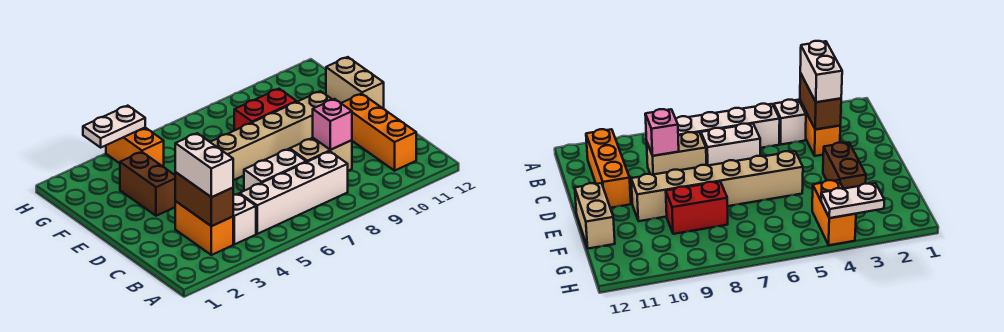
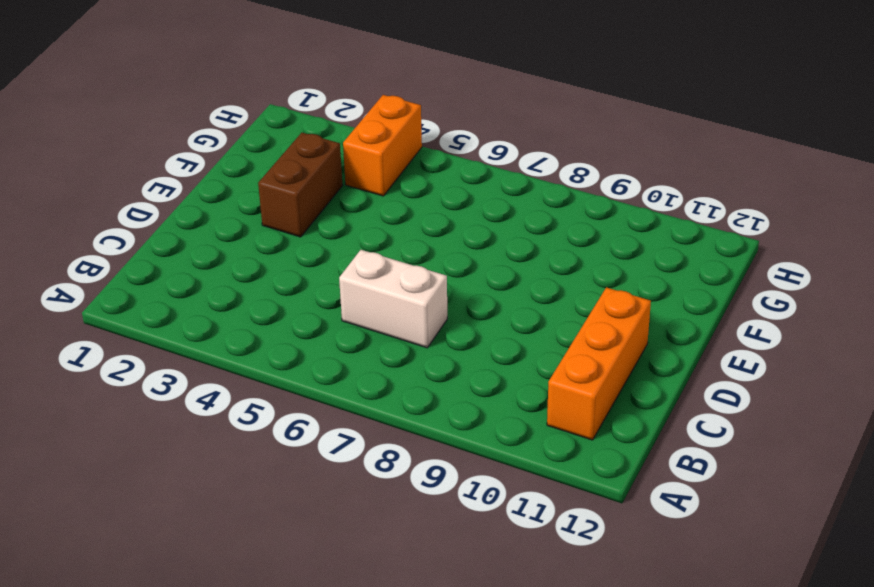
none -> orange brick B3:C3 level 1
none -> white brick B4 level 1
none -> white brick B5:B8 level 1

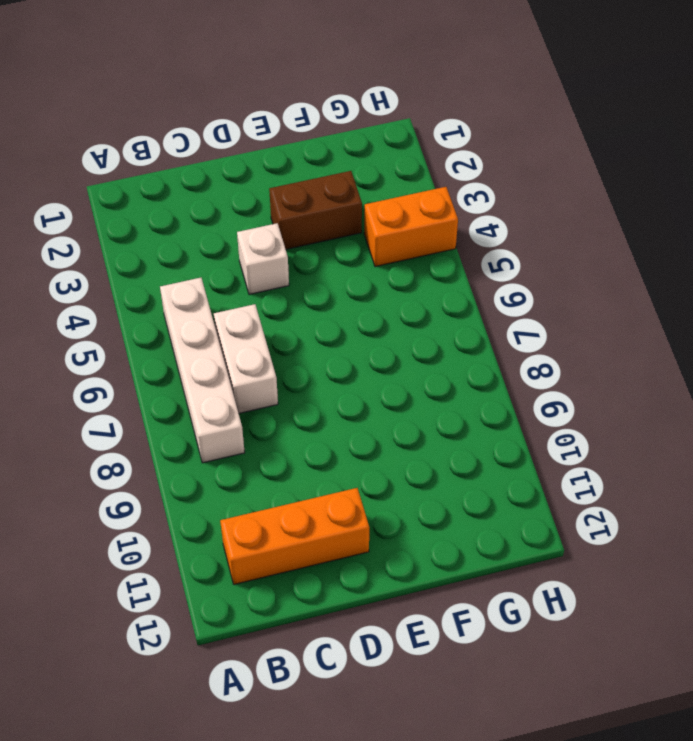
white brick D4 level 1 -> white brick B4 level 1
none -> orange brick B3:C3 level 1
none -> tan brick C8:C9 level 1
none -> tan brick E5:E10 level 1

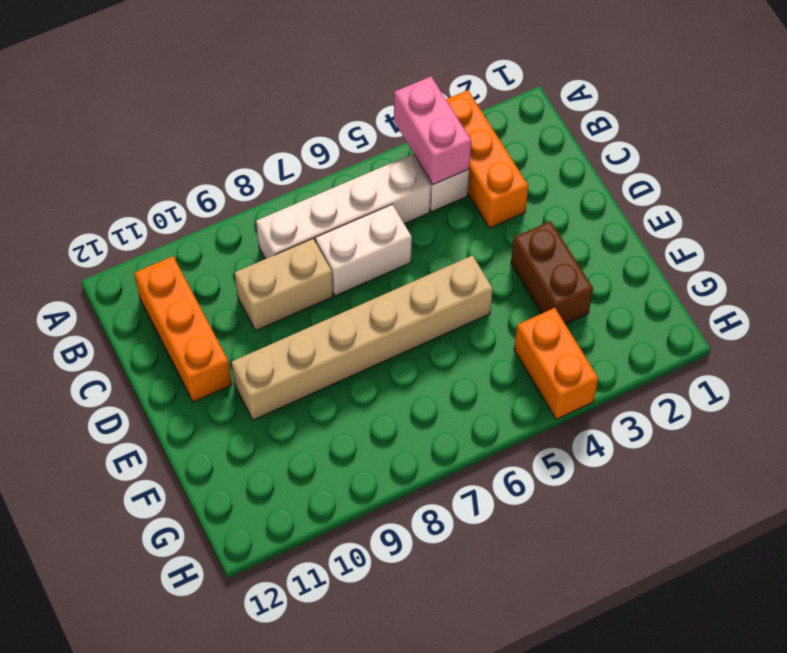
orange brick A3:C3 level 1 -> orange brick B3:C3 level 1
pink brick A4:B4 level 2 -> none
none -> tan brick E12:F12 level 1
none -> red brick F8:F9 level 1
none -> brown brick B3:C3 level 2

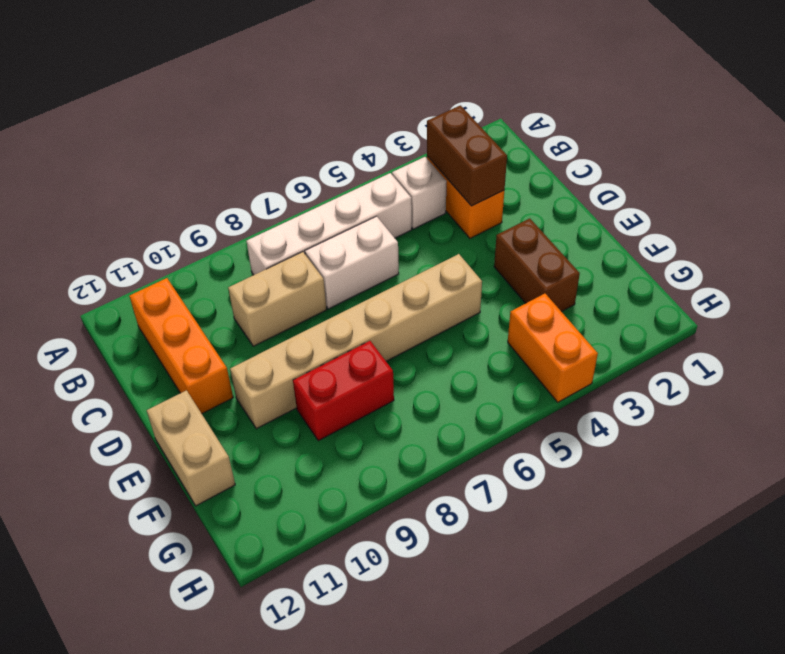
none -> pink brick C9 level 2
none -> white plate H3:H4 level 2
none -> white brick B3:C3 level 3

